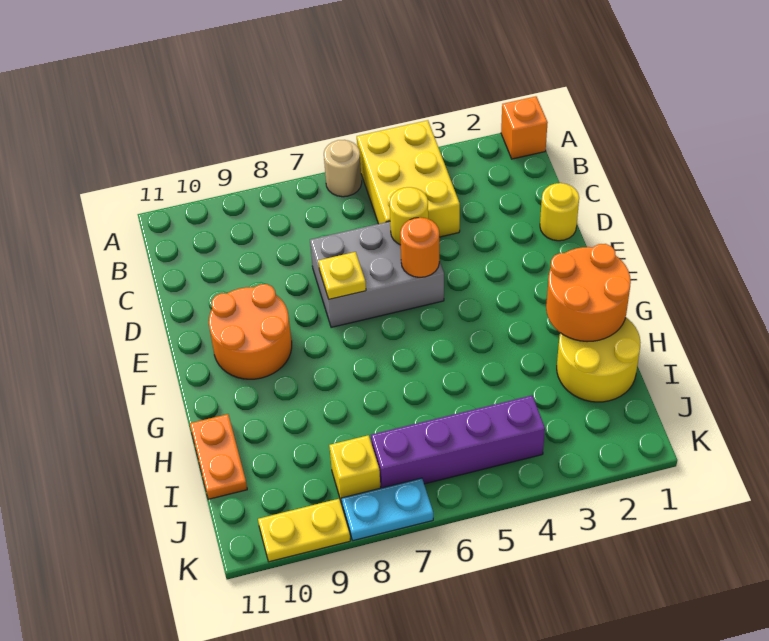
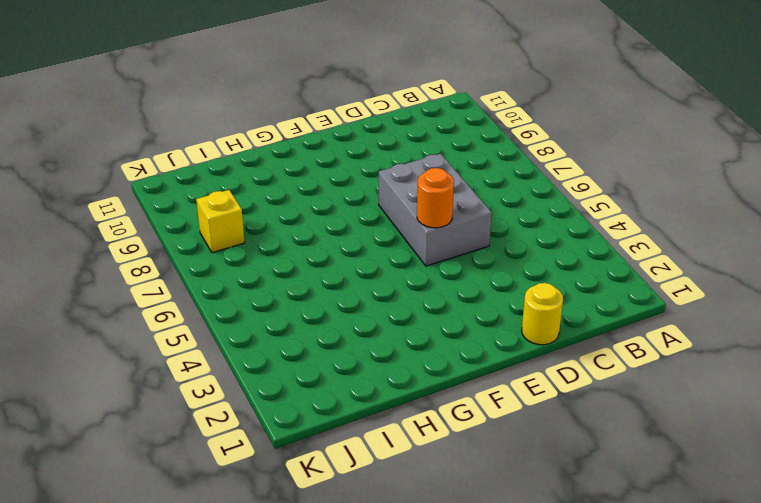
none -> orange brick A1 level 1
none -> yellow brick A4:C5 level 1
none -> tan round brick A6 level 1

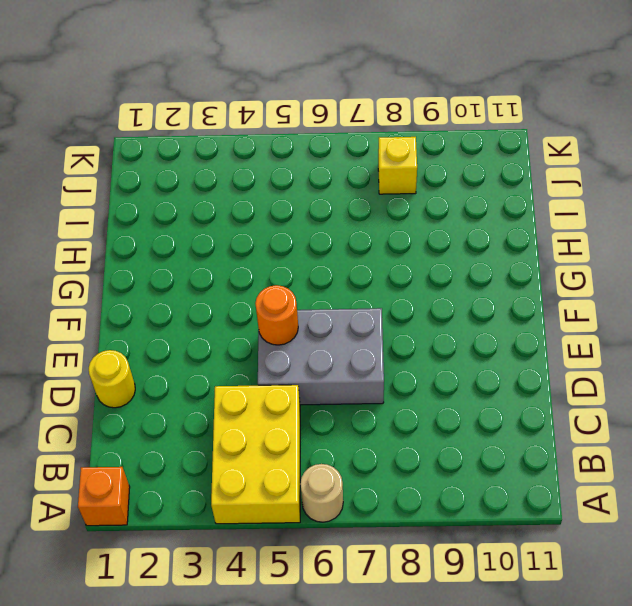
none -> orange round brick E9:F10 level 1
none -> yellow round brick H1:I2 level 1
none -> orange plate H11:I11 level 1

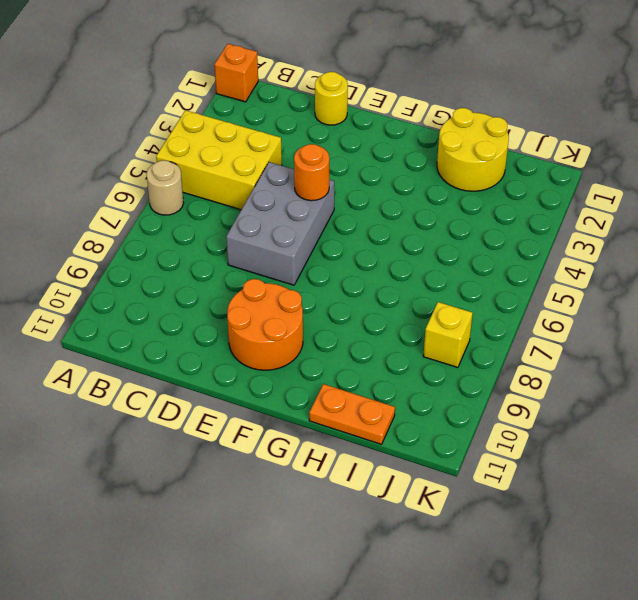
none -> purple brick J4:J7 level 1
none -> cyan plate K7:K8 level 1
none -> yellow plate K9:K10 level 1

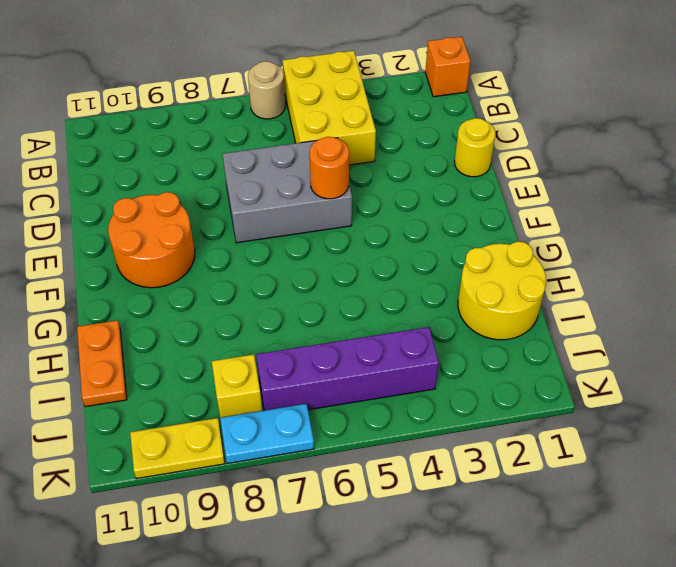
none -> yellow round brick D5 level 2
none -> yellow plate E7 level 2
none -> orange round brick G1:H2 level 2

